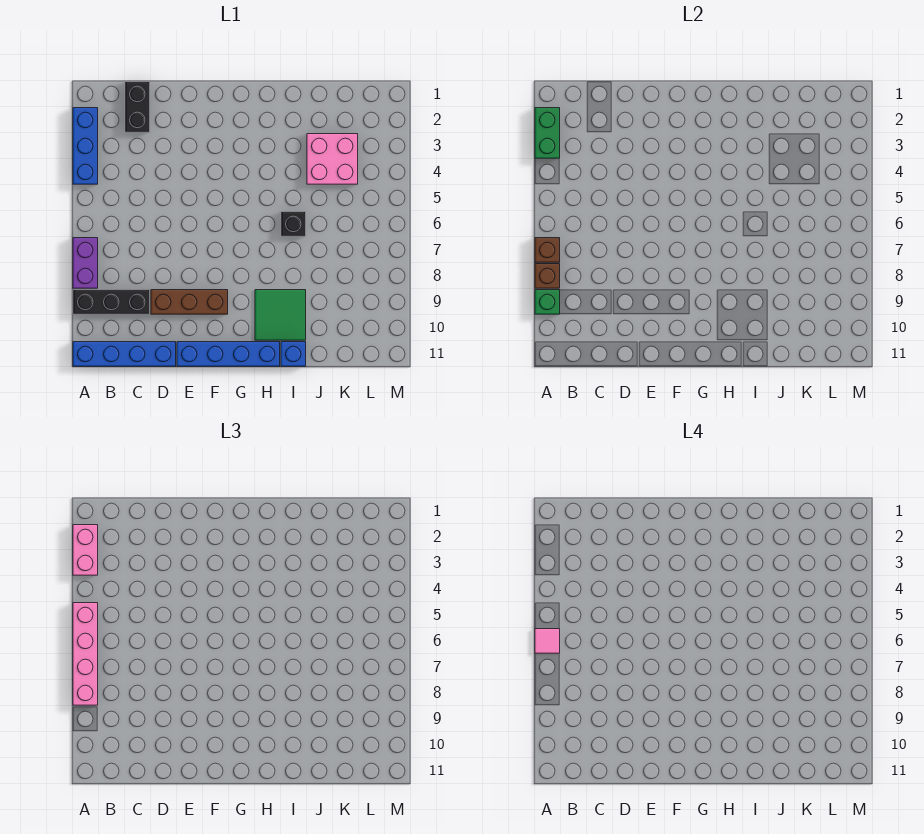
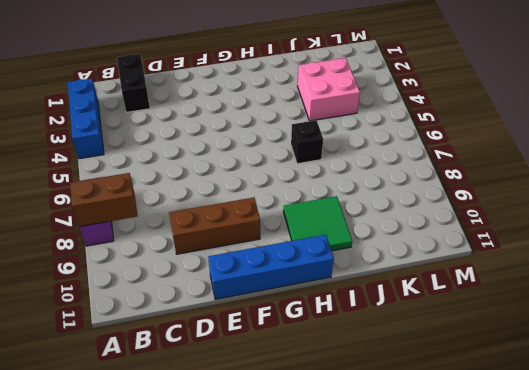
brown brick A8:B8 level 2 -> brown brick A8 level 2
none -> black brick A9:C9 level 1
none -> blue brick A11:D11 level 1
none -> blue brick I11 level 1

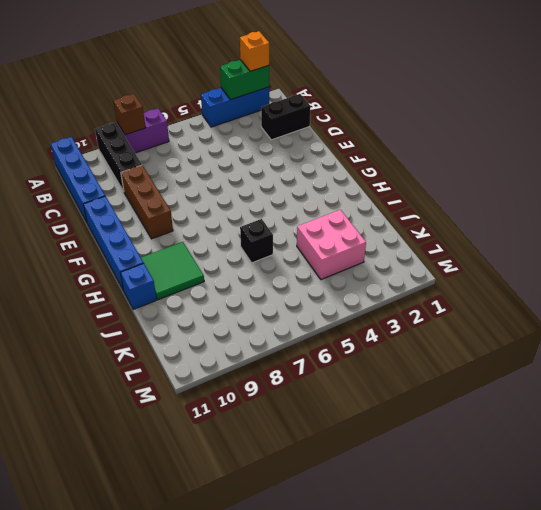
orange brick A2 level 3 -> pink brick A2:A3 level 3
none -> brown brick A7 level 2
none -> green brick A9 level 2
none -> pink brick A5:A8 level 3

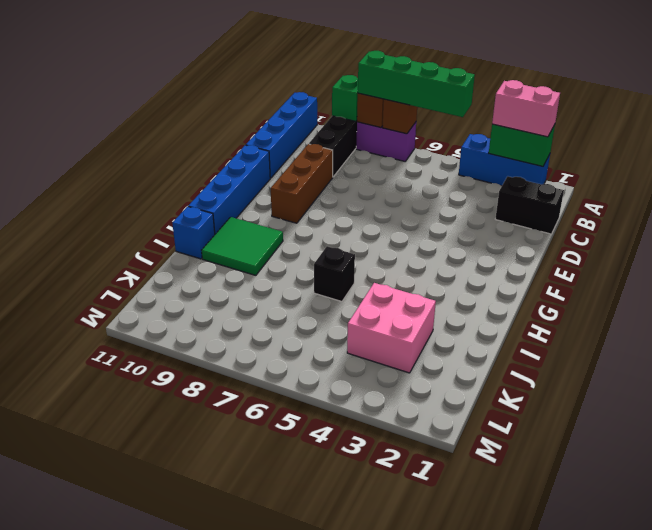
green brick A5:A8 level 3 -> pink brick A5:A8 level 3
none -> pink tile A6 level 4

